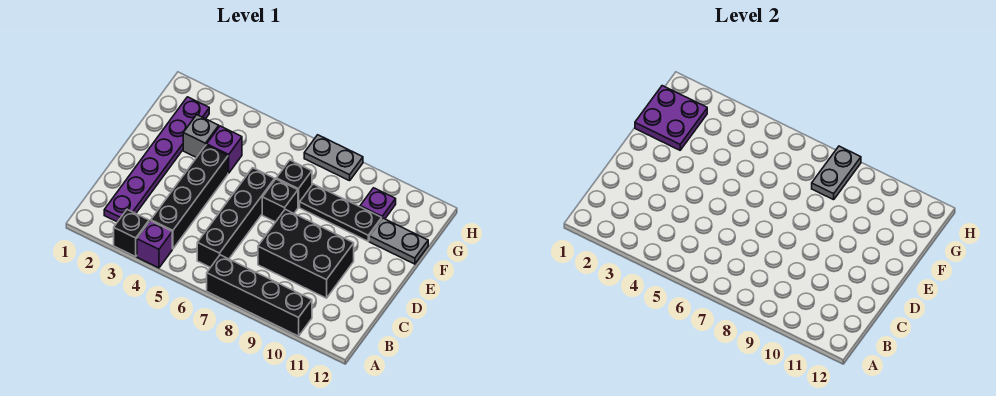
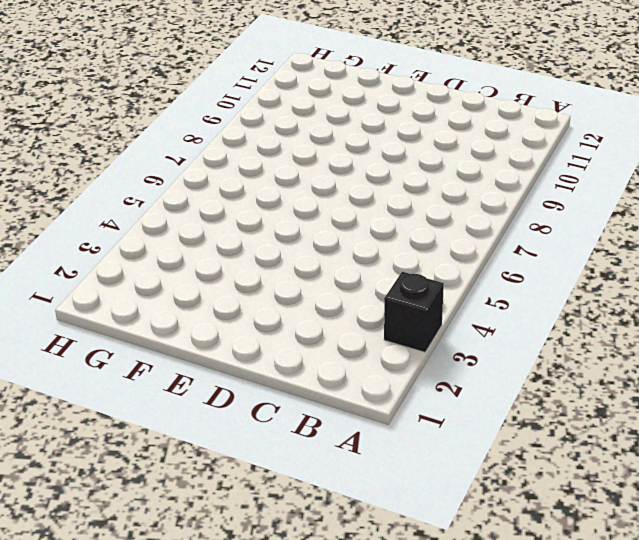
none -> purple brick A4 level 1
none -> black brick A7:A10 level 1
none -> purple plate B2:G2 level 1

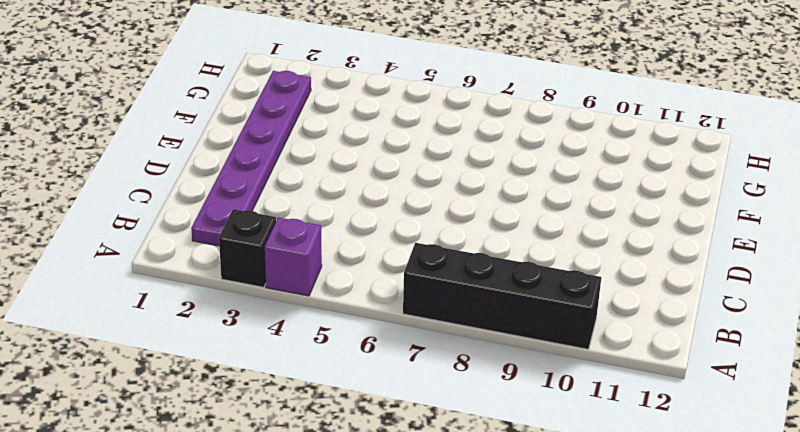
none -> black brick B4:E4 level 1
none -> black brick B6:E6 level 1
none -> black brick C8:D10 level 1

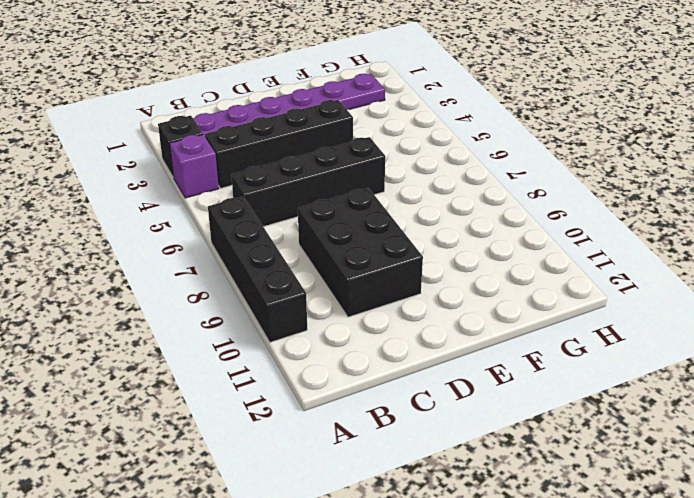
none -> black brick E7 level 1
none -> grey brick F3 level 1
none -> purple brick F4 level 1

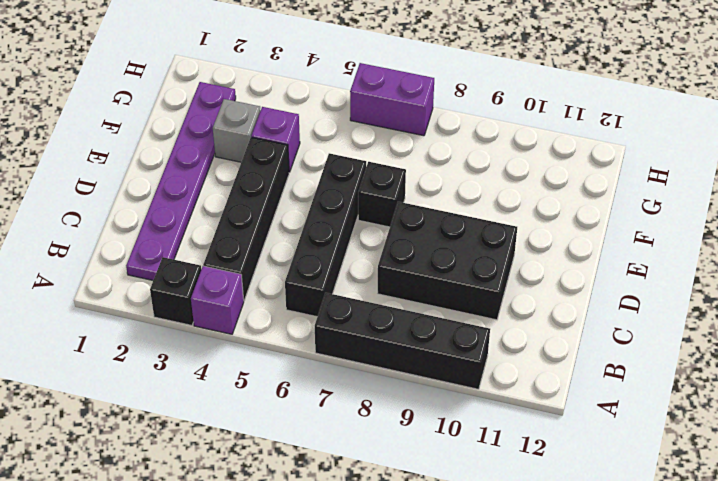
purple brick H6:H7 level 1 -> grey plate H7:H8 level 1
none -> black brick F7 level 1
none -> black plate F8:F10 level 1
none -> grey plate F11:F12 level 1

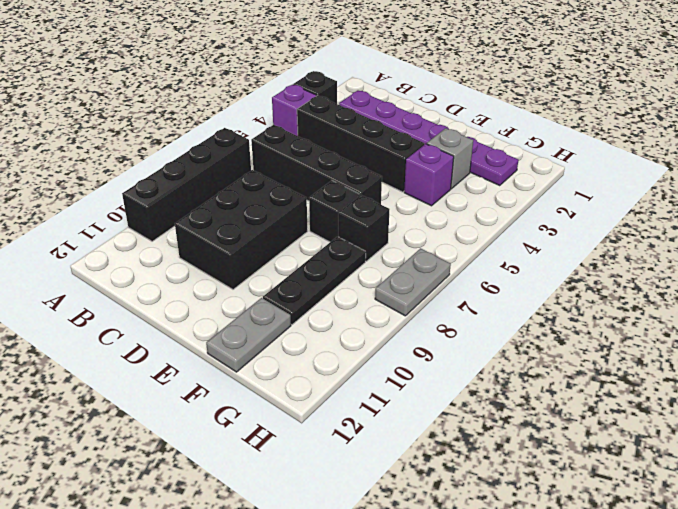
none -> purple plate G10 level 1
none -> purple plate F1:G2 level 2
none -> grey plate G8:H8 level 2

